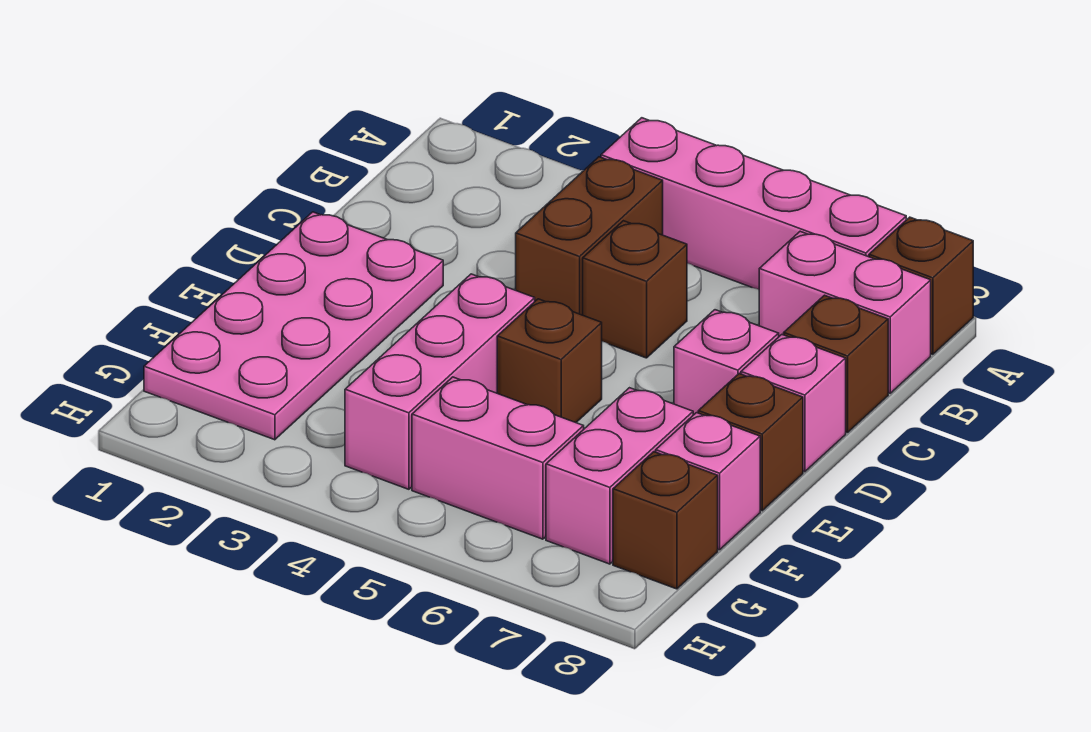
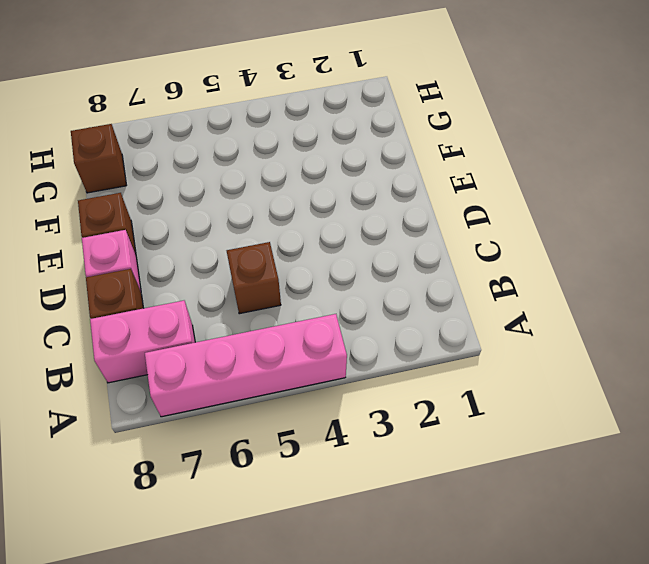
none -> brown brick A8 level 1
none -> brown brick B4:C4 level 1
none -> pink plate D1:G2 level 1

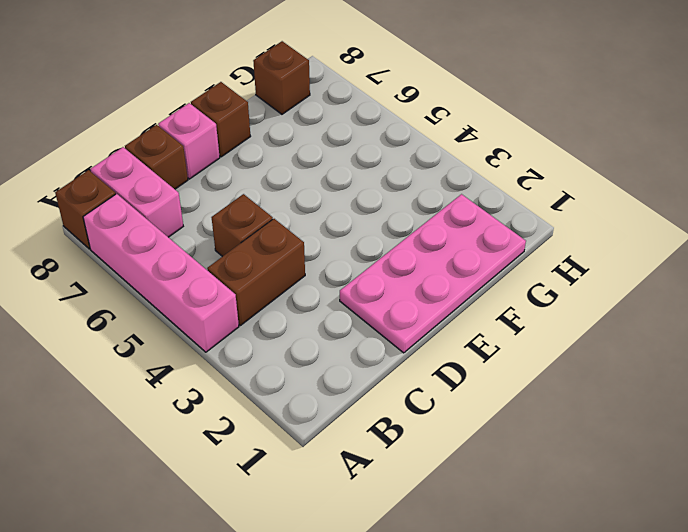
none -> pink brick D7 level 1
none -> pink brick E4:G4 level 1
none -> brown brick E5 level 1

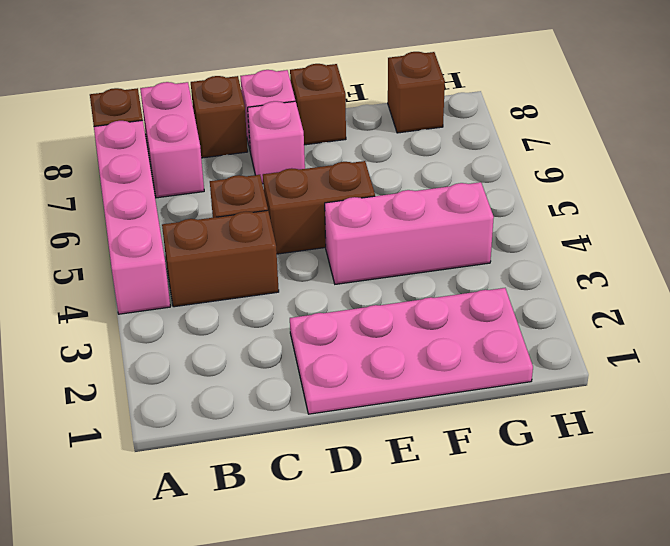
brown brick D5:E5 level 1 -> brown brick E5 level 1
none -> pink brick F7:G7 level 1
none -> pink brick F8 level 1
none -> pink brick G5:G6 level 1

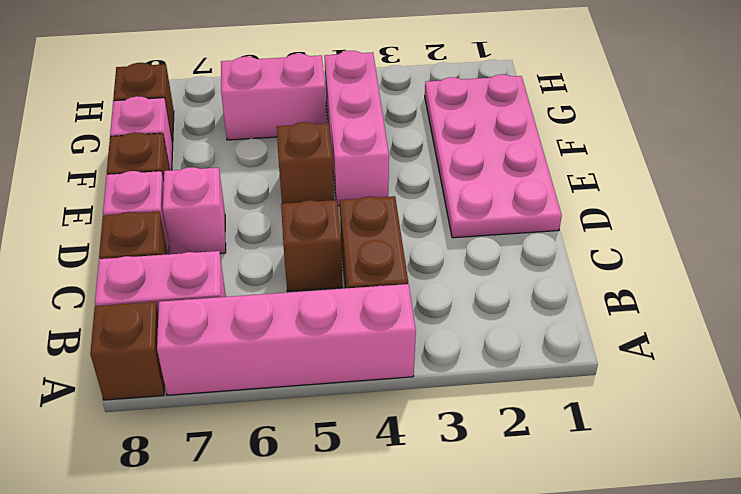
none -> pink brick F7:G7 level 1

